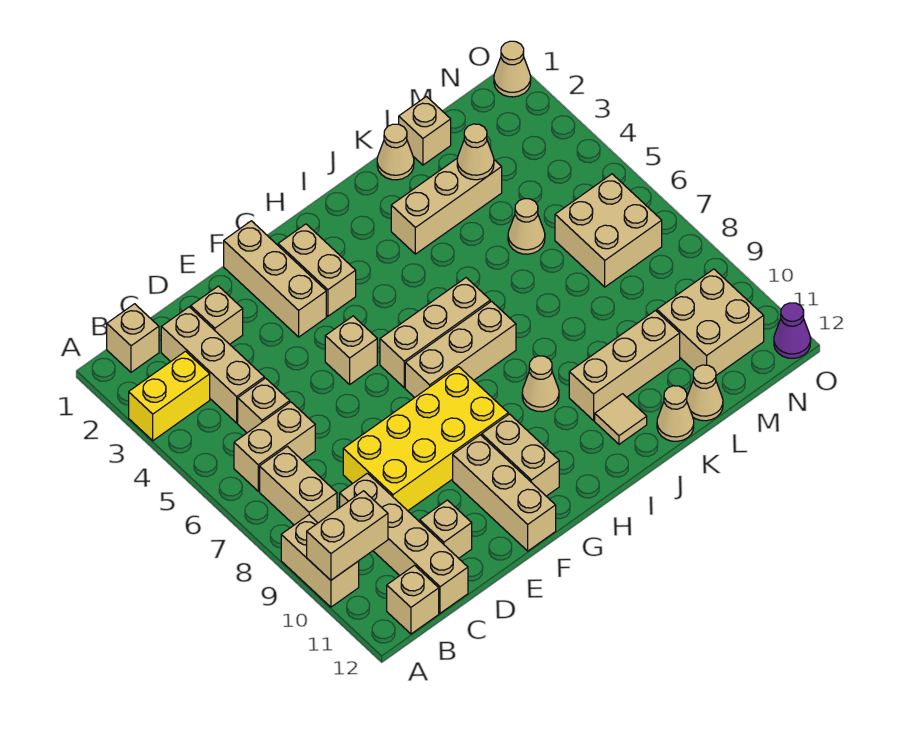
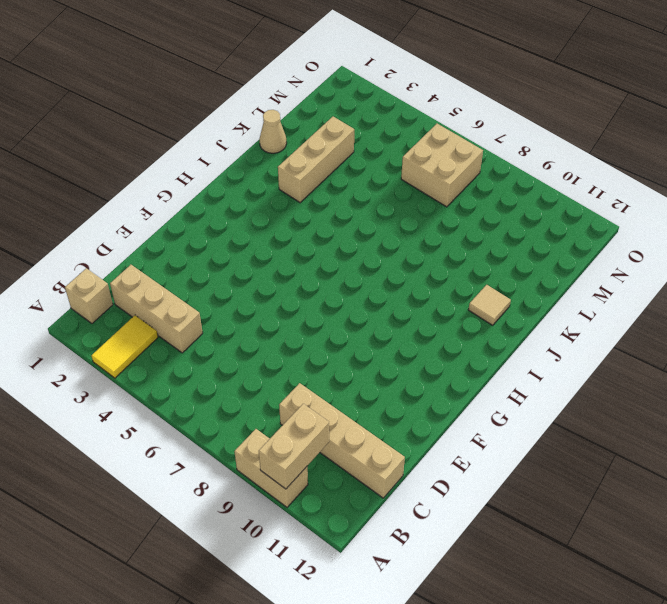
yellow tile A3:B3 level 1 -> yellow brick A3:B3 level 1
none -> tan brick B6:C6 level 1
none -> tan brick B7:B8 level 1
none -> tan brick B12 level 1
none -> tan brick C5 level 1

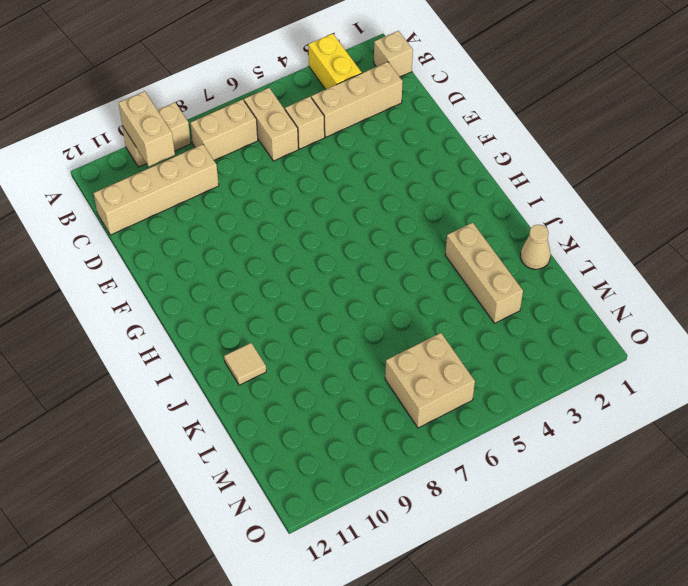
none -> tan brick B12 level 1
none -> tan brick D2 level 1
none -> yellow brick D8:G9 level 1
none -> tan brick D11 level 1

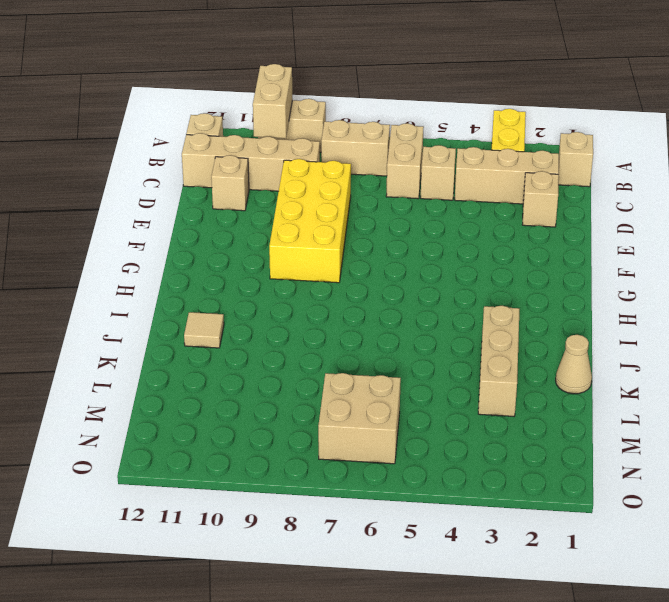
none -> tan brick F1:F3 level 1
none -> tan brick F5 level 1
none -> tan brick F10:F12 level 1
none -> tan brick G2:G3 level 1

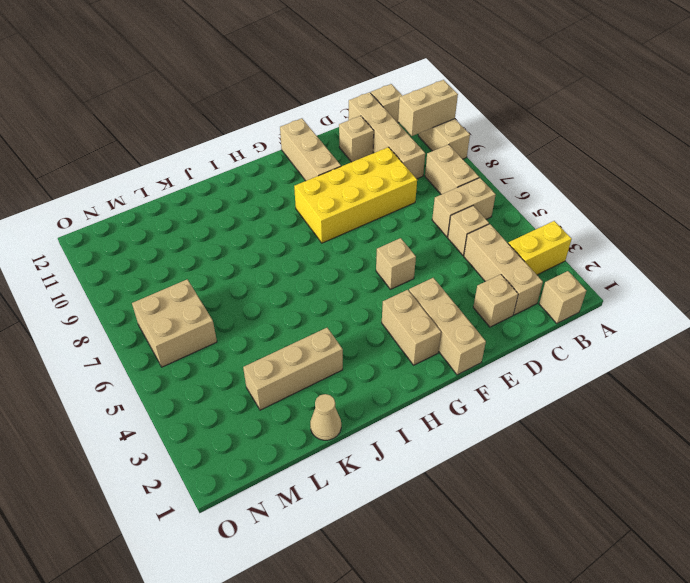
none -> tan brick G6:I6 level 1
none -> tan brick G7:I7 level 1
none -> tan brick G10:G11 level 1
none -> tan cone I9 level 1

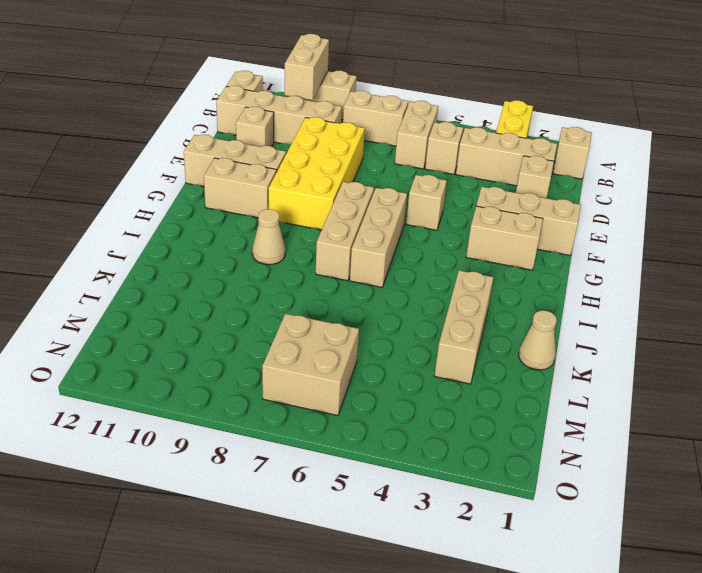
none -> tan brick J10:L10 level 1
none -> tan tile J11 level 1
none -> tan cone K12 level 1
none -> tan brick L1 level 1

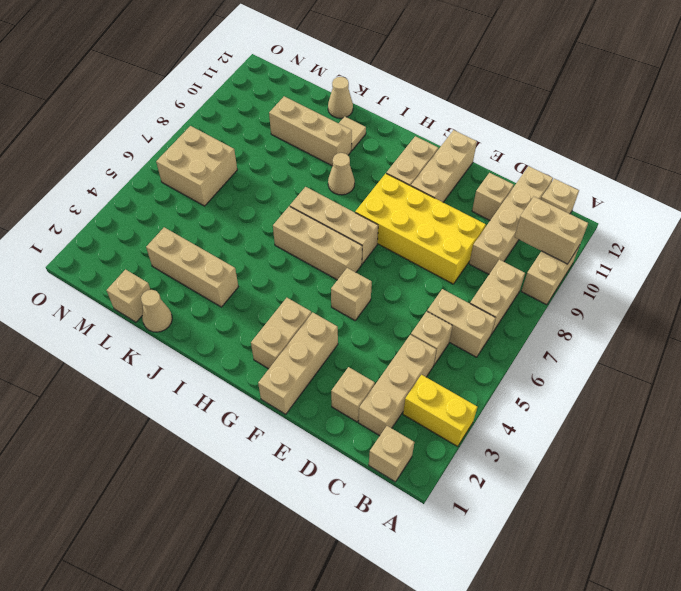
none -> tan cone L5 level 1
none -> tan cone L12 level 1
none -> tan brick M10:N11 level 1
none -> tan cone O1 level 1

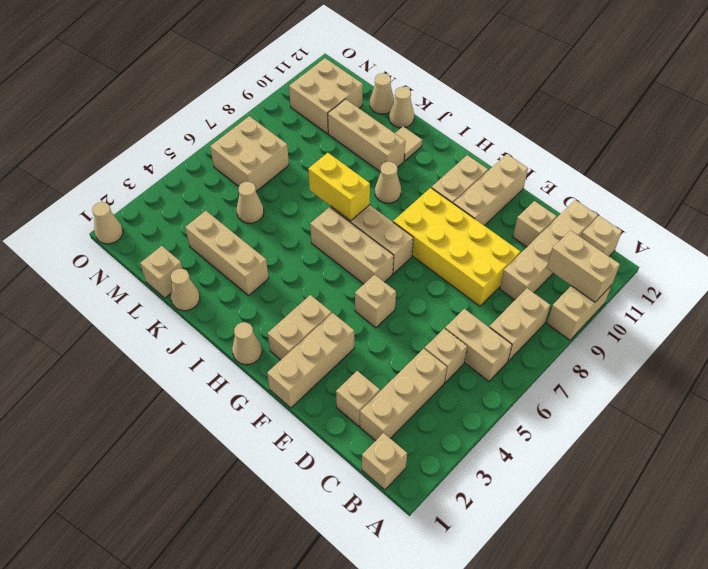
tan cone H1 level 1 -> tan cone L3 level 2
yellow brick I7:J7 level 2 -> yellow brick A3:B3 level 1
none -> purple cone O12 level 1

